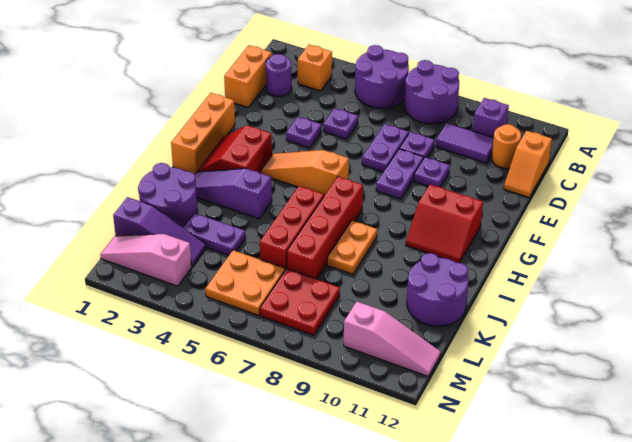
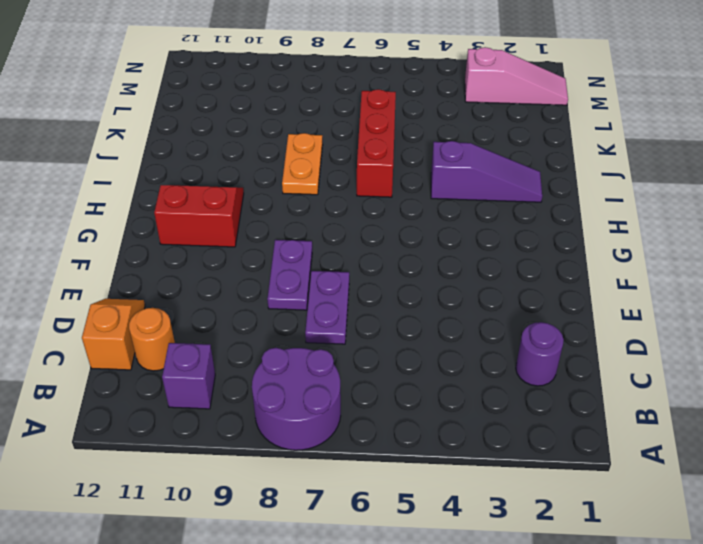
none -> purple round brick A5:B6 level 1
none -> orange brick B3 level 1
none -> orange brick C1:D1 level 1
none -> purple tile C9:C10 level 1

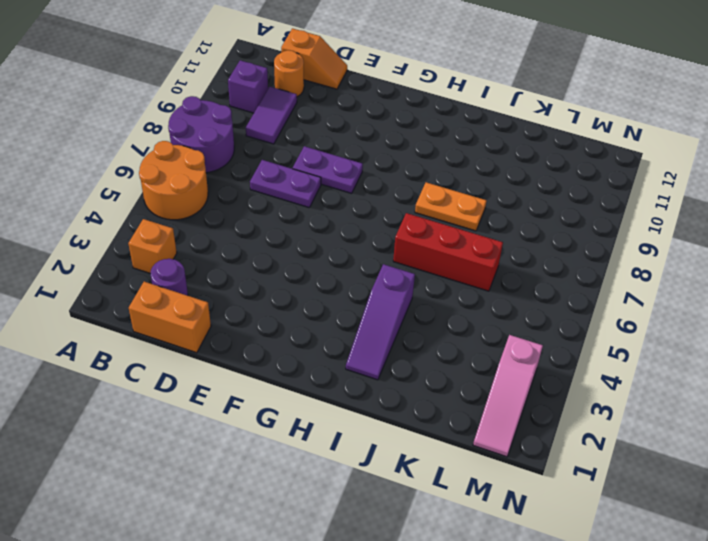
orange round brick A5:B6 level 1 -> purple round brick A5:B6 level 1
none -> purple plate D5 level 1
none -> purple plate D8 level 1
none -> purple plate E4 level 1
none -> purple plate E9 level 1

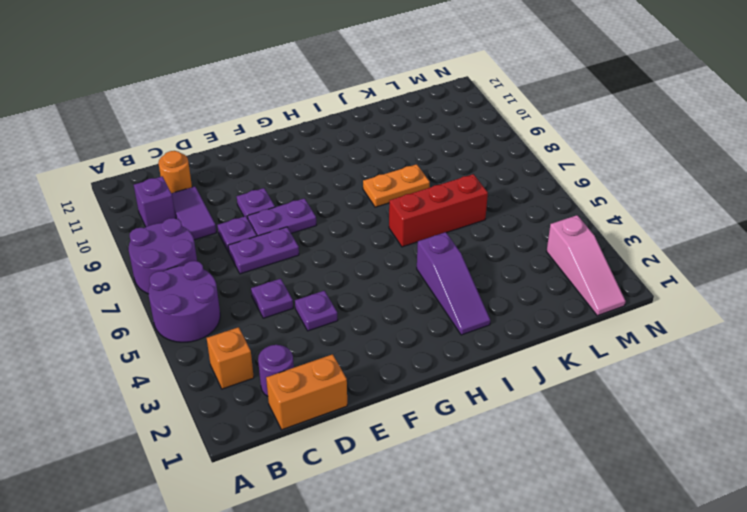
none -> orange slope C12:D12 level 1 top C
none -> orange brick F1:H1 level 1
none -> red slope G2:H3 level 1 top 3
none -> orange slope G4:G6 level 1 top 6

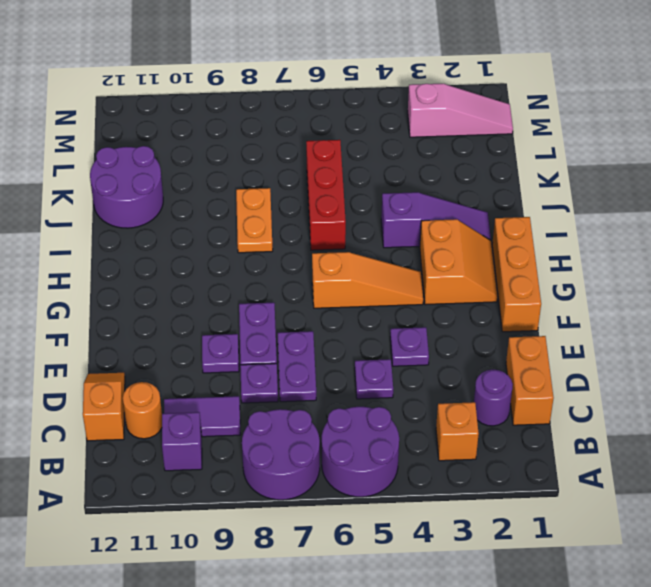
orange slope G2:H3 level 1 top 3 -> red slope G2:H3 level 1 top 3
none -> red slope G10:H11 level 1 top G
none -> red brick H7:K7 level 1
none -> purple round brick J1:K2 level 1
none -> purple plate K3:K4 level 1

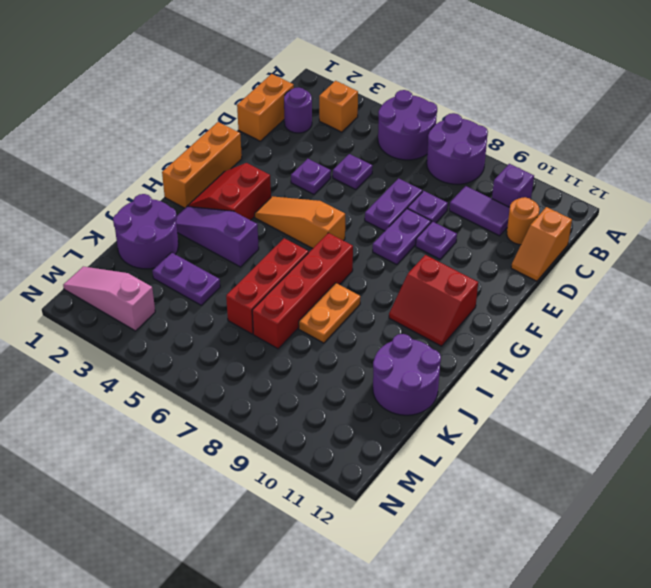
none -> purple slope L1:L3 level 1 top 1
none -> orange plate L5:M6 level 1
none -> red plate L7:M8 level 1
none -> pink slope M10:M12 level 1 top 10

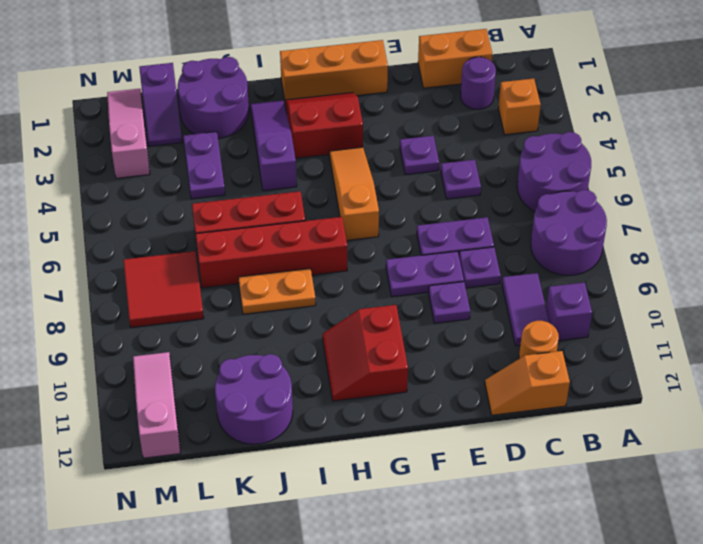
purple slope L1:L2 level 1 top 1 -> purple slope L1:L3 level 1 top 1
red tile L7:M8 level 1 -> red plate L7:M8 level 1
pink slope M10:M12 level 1 top 12 -> pink slope M10:M12 level 1 top 10
none -> orange plate L5:M6 level 1

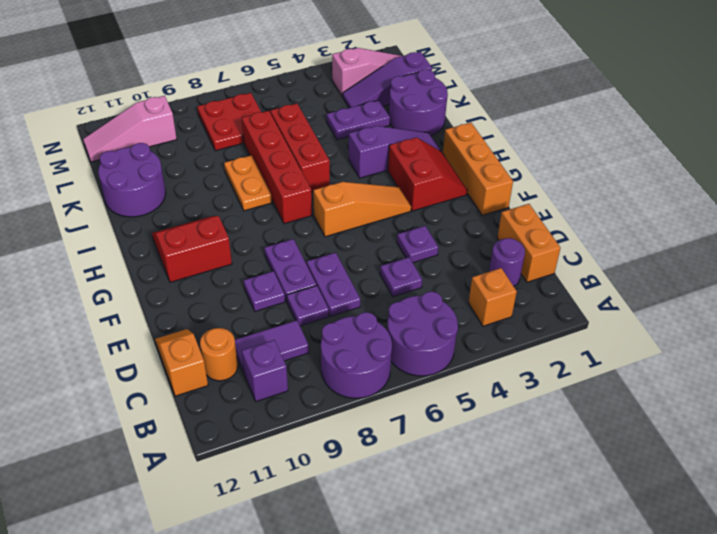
none -> orange plate L5:M6 level 1

